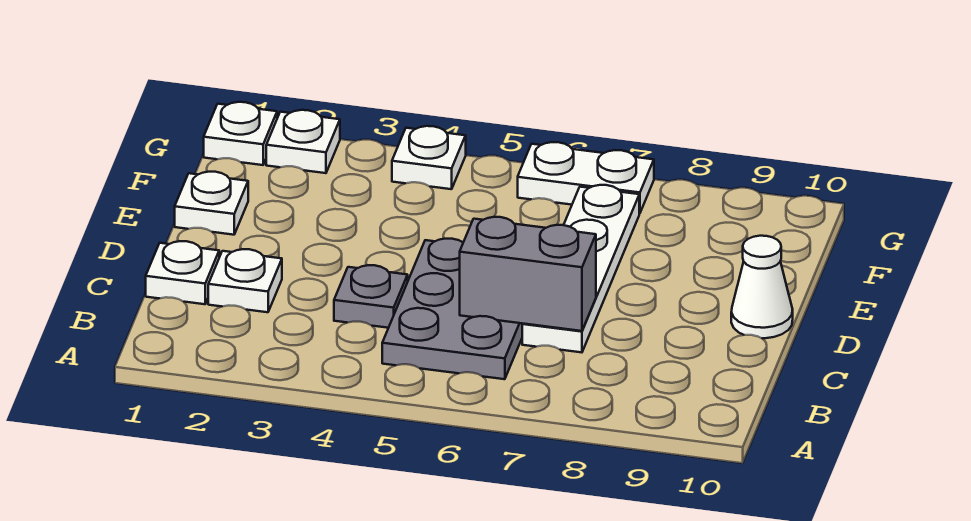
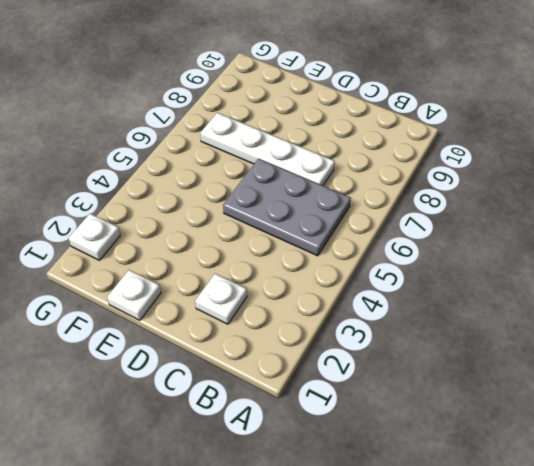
none -> white plate C1 level 1
none -> grey plate C4 level 1
none -> white cone D10 level 1

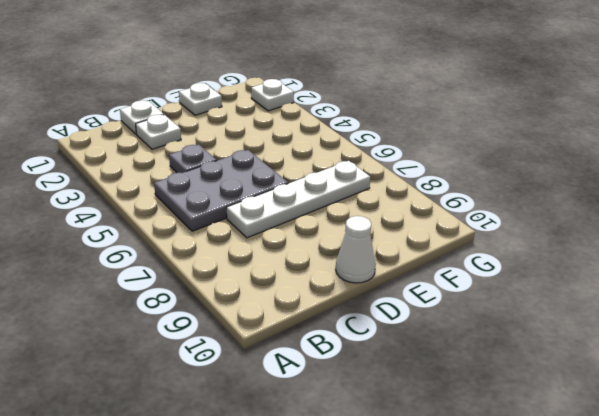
none -> white plate G1 level 1
none -> white plate G4 level 1
none -> white plate G6:G7 level 1

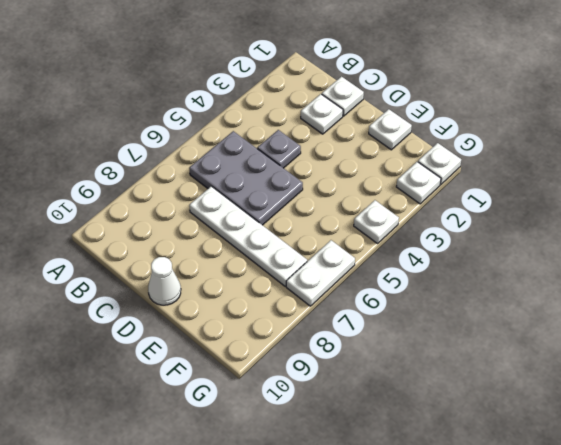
none -> grey brick C6:C7 level 2

